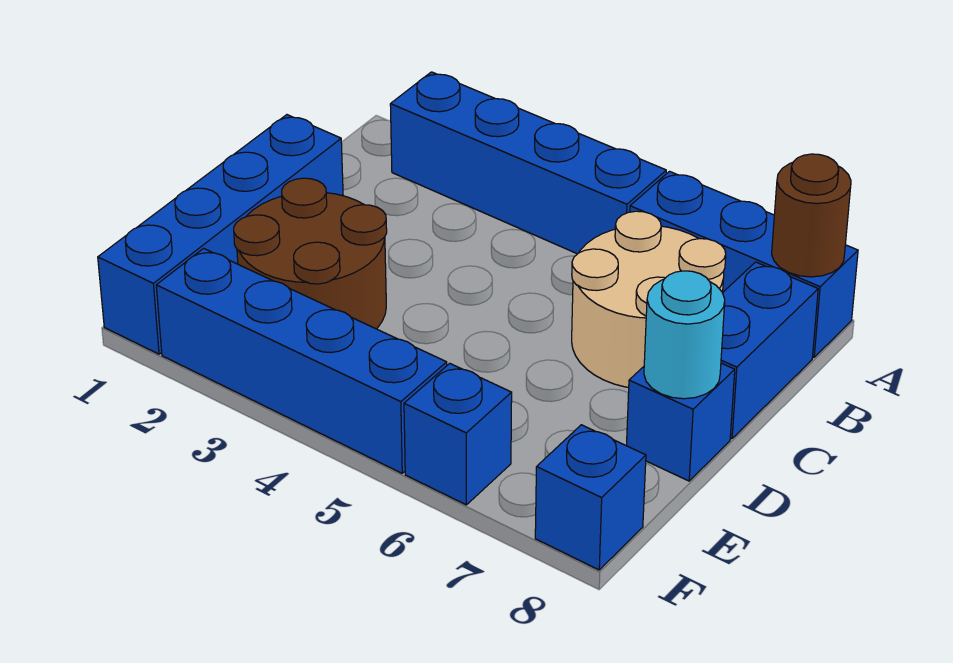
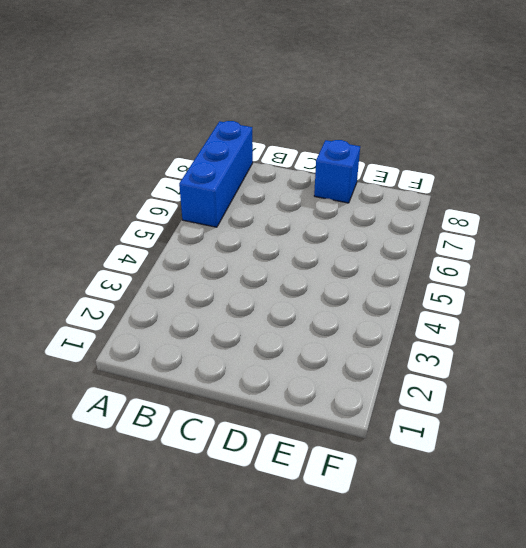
none -> blue brick A2:A5 level 1
none -> tan round brick B6:C7 level 1
none -> blue brick B8:C8 level 1

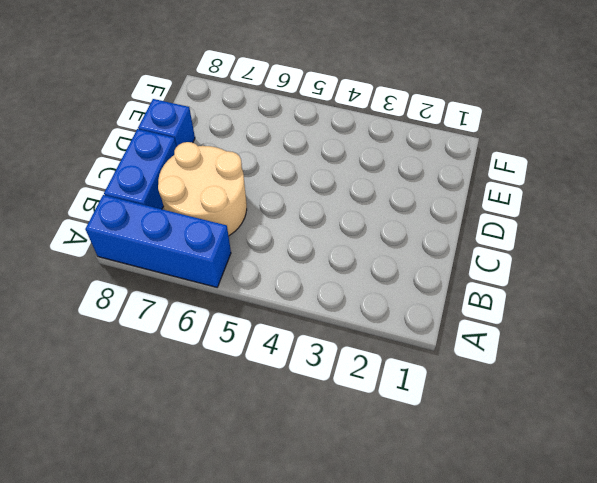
none -> blue brick A2:A5 level 1
none -> blue brick C1:F1 level 1
none -> brown round brick D2:E3 level 1

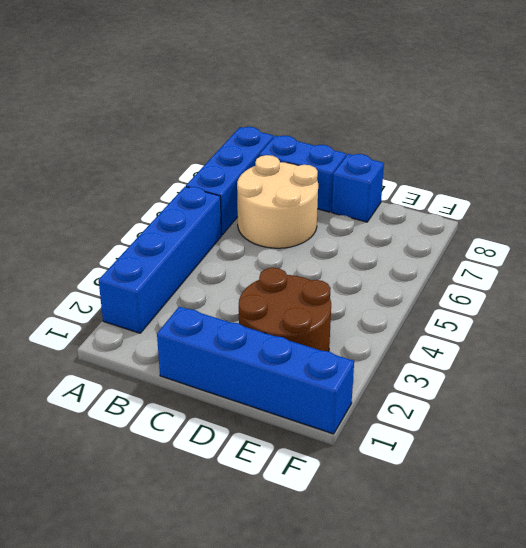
none -> blue brick F2:F5 level 1
none -> blue brick F6 level 1
none -> blue brick F8 level 1

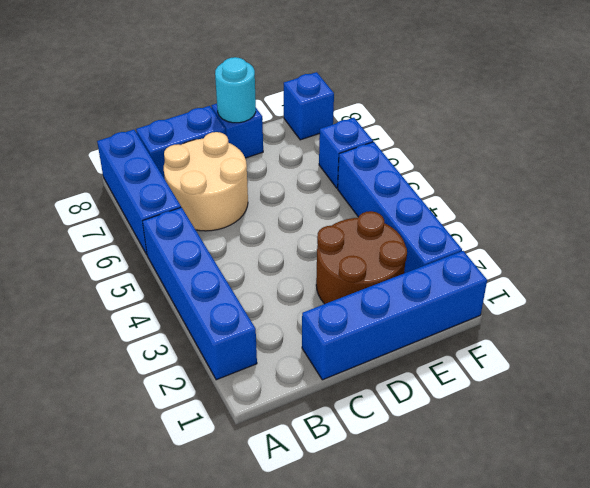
none -> brown round brick A8 level 2

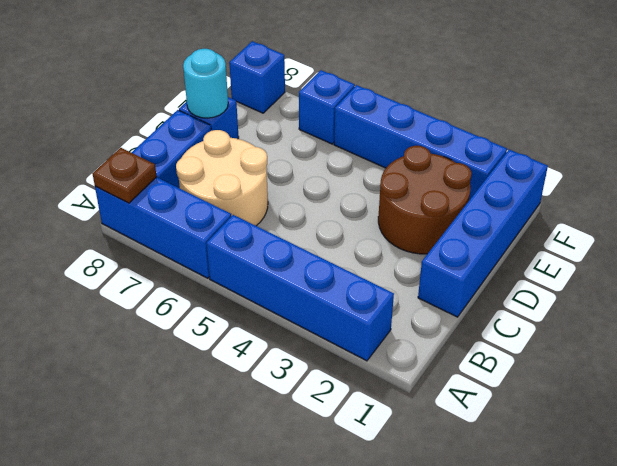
brown plate A8 level 2 -> brown round brick A8 level 2

